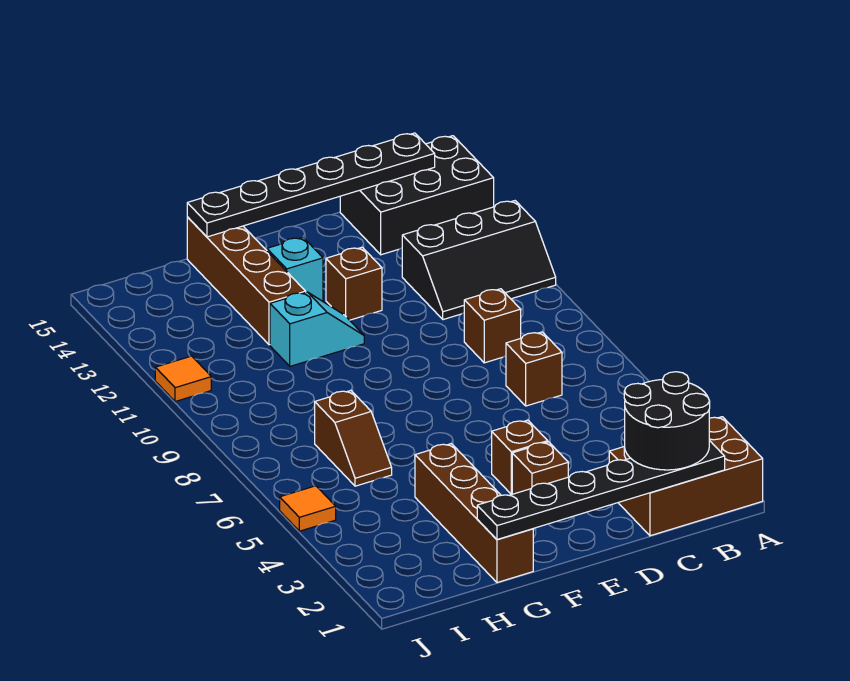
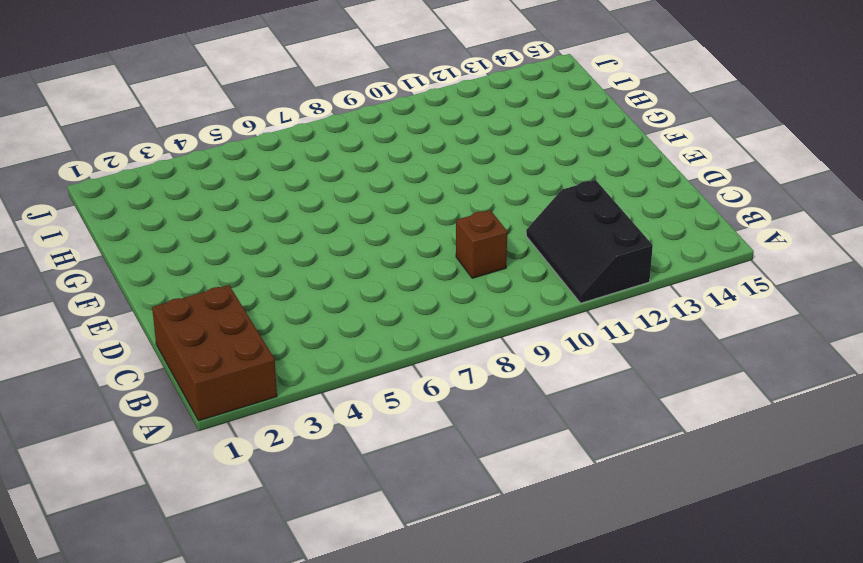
none -> black brick A14:C15 level 1
none -> brown brick C7 level 1
none -> brown brick E3 level 1

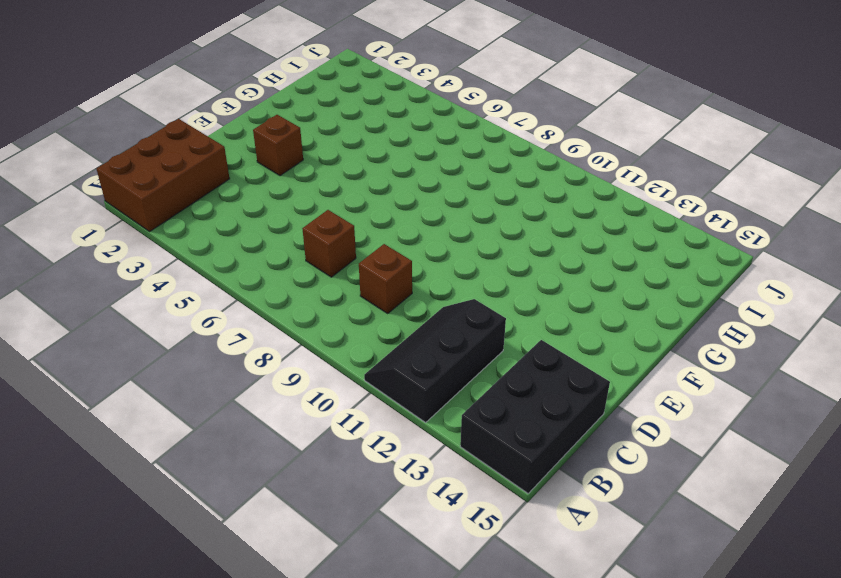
none -> brown brick E4 level 1
none -> brown brick E12 level 1
none -> cyan slope F11:G11 level 1 top G

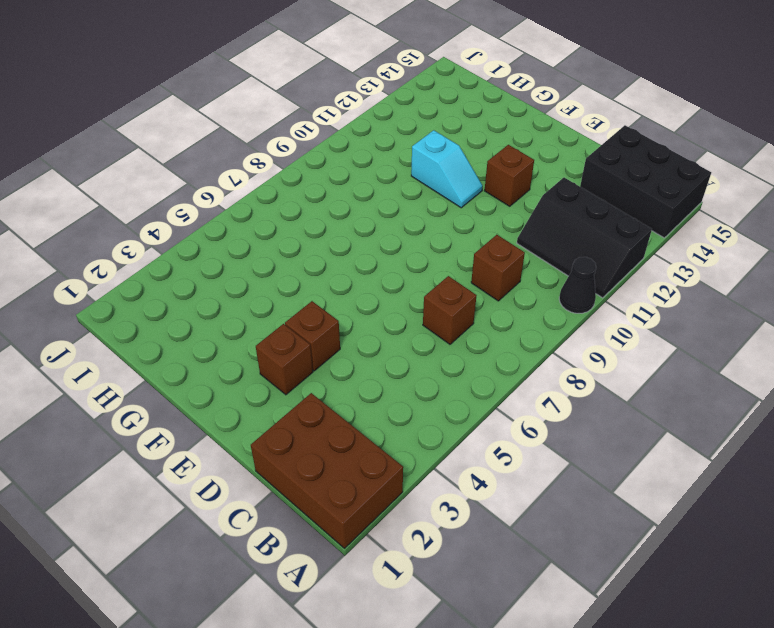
black cone A10 level 1 -> none
none -> cyan brick F13 level 1
none -> brown brick G1:G4 level 1
none -> brown brick G12:G15 level 1

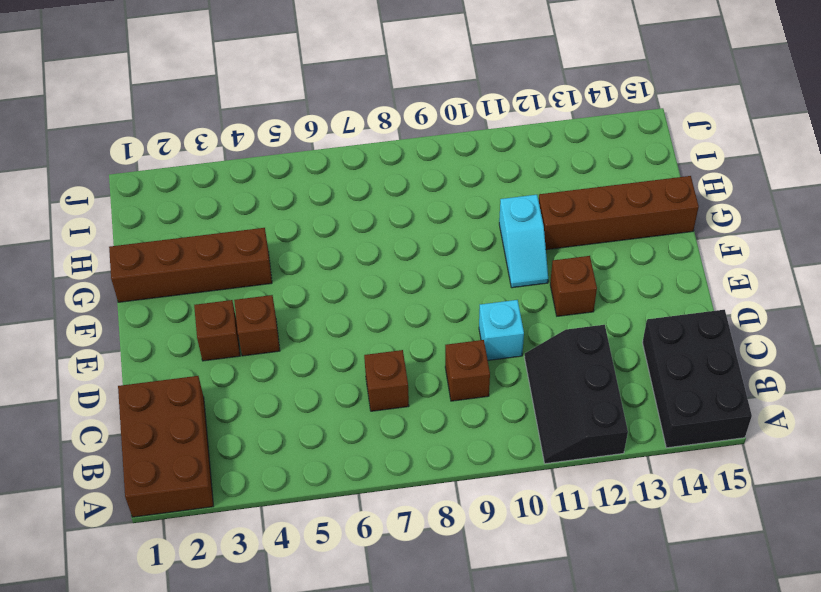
cyan brick D10 level 1 -> cyan brick F13 level 1
none -> brown slope H6:H7 level 1 top 7
none -> orange tile J5 level 1
none -> orange tile J11 level 1

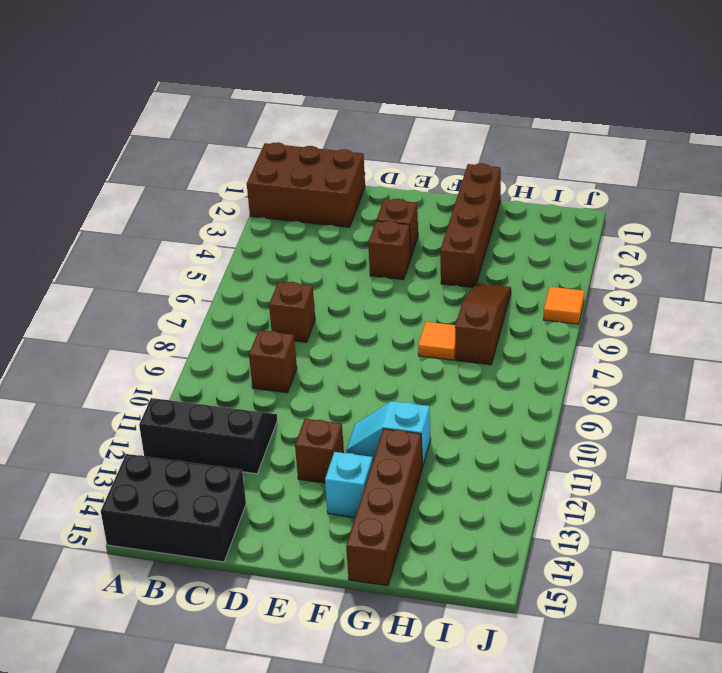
orange tile G7 level 1 -> orange tile J11 level 1
brown slope H5:H7 level 1 top 7 -> brown slope H6:H7 level 1 top 7
none -> black plate B1:G1 level 2
none -> black plate B15:G15 level 2
none -> black round brick B1:C2 level 3

